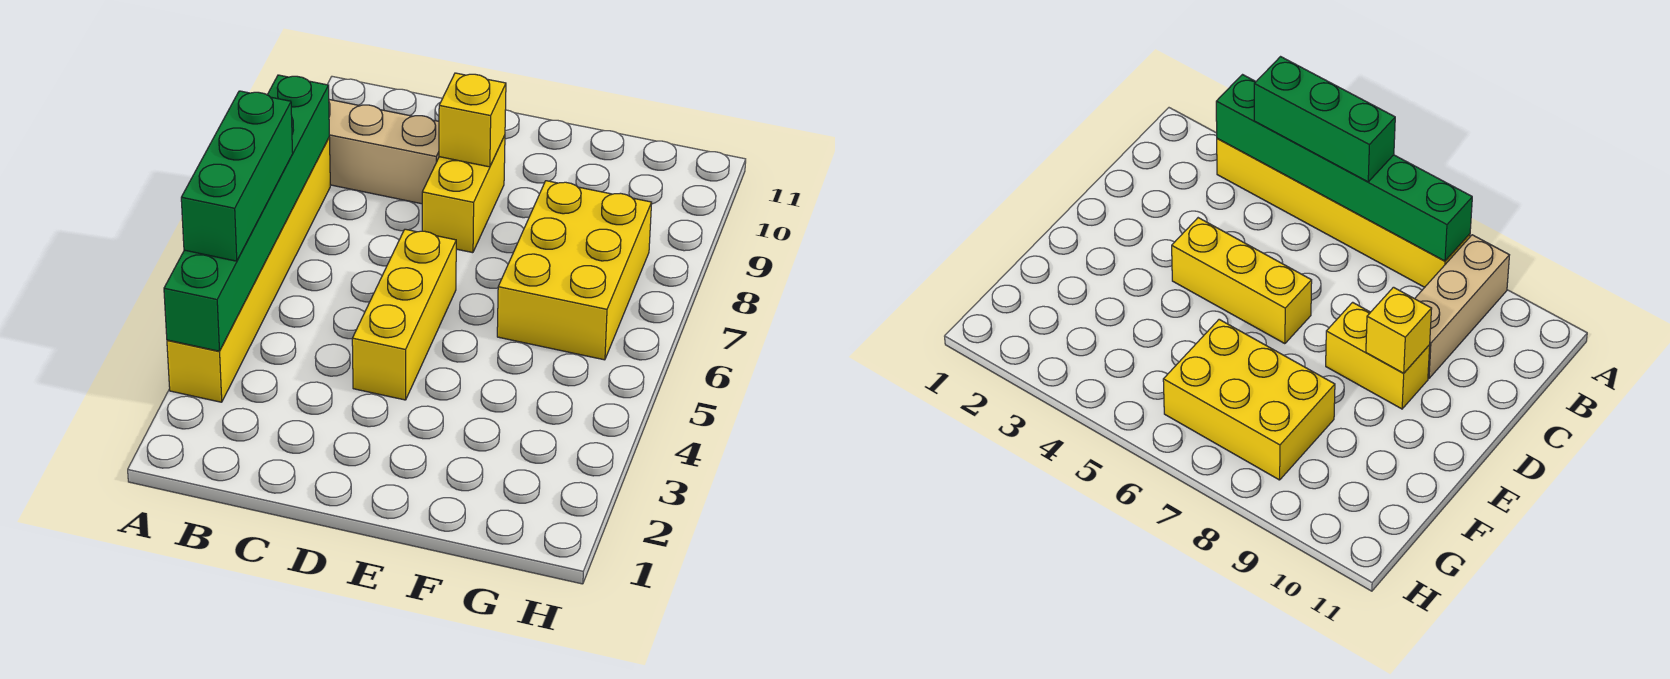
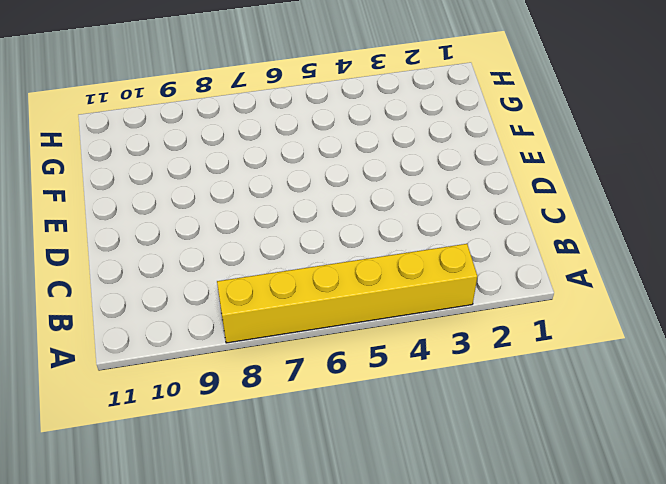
none -> tan brick A9:C9 level 1
none -> yellow brick D4:D6 level 1

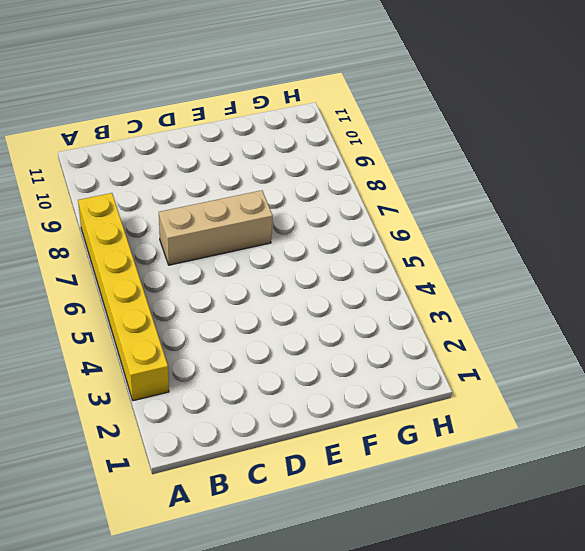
tan brick C7:E7 level 1 -> tan brick A9:C9 level 1
none -> yellow brick D4:D6 level 1
none -> yellow brick D8:D9 level 1

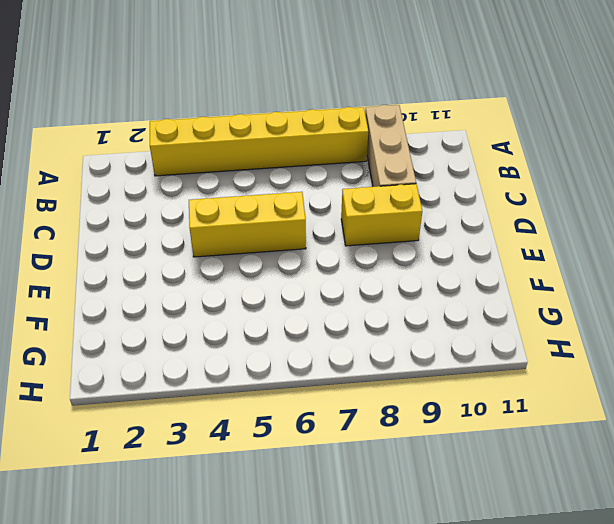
none -> yellow brick F6:G8 level 1
none -> green brick A3:A8 level 2

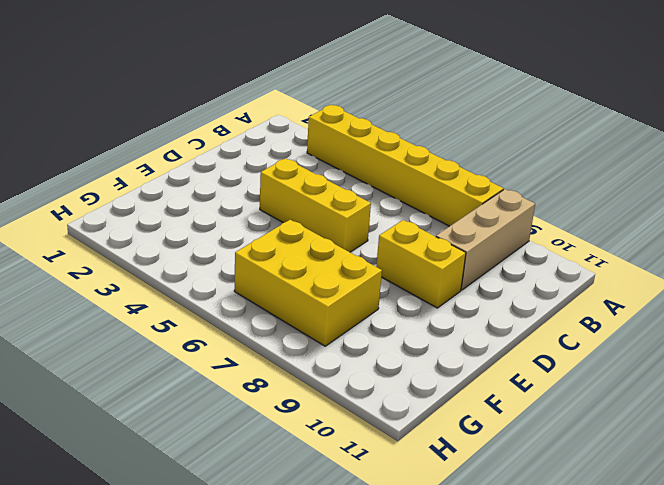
none -> green brick A3:A8 level 2
none -> yellow brick D9 level 2

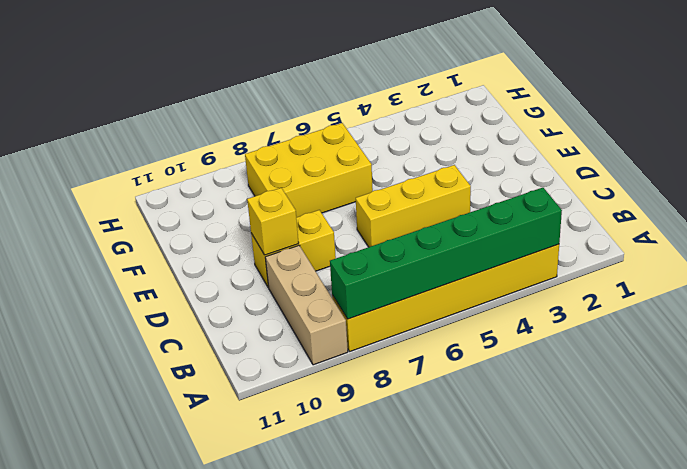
none -> green brick A4:A6 level 3

